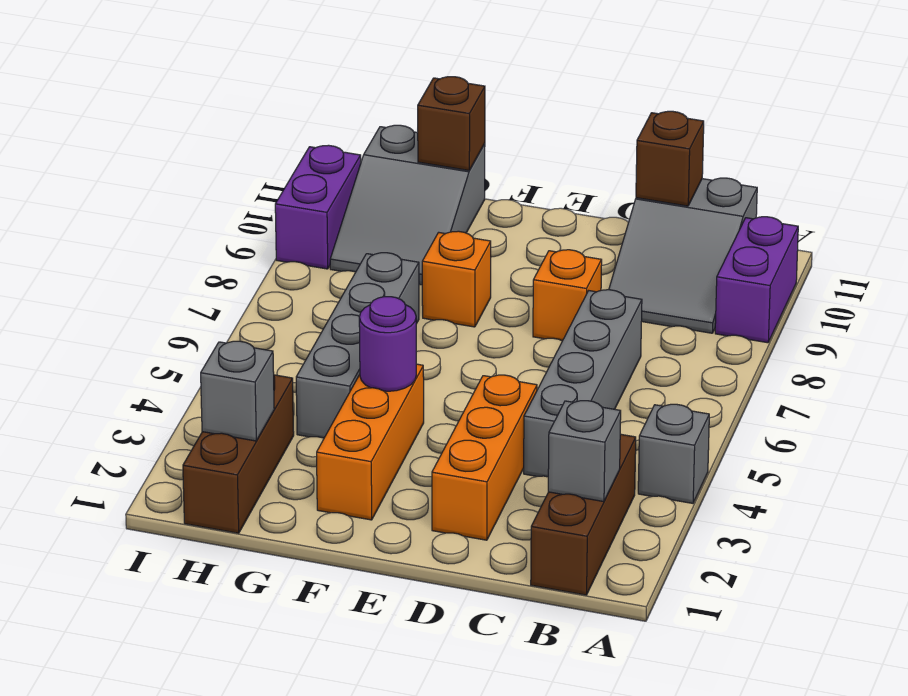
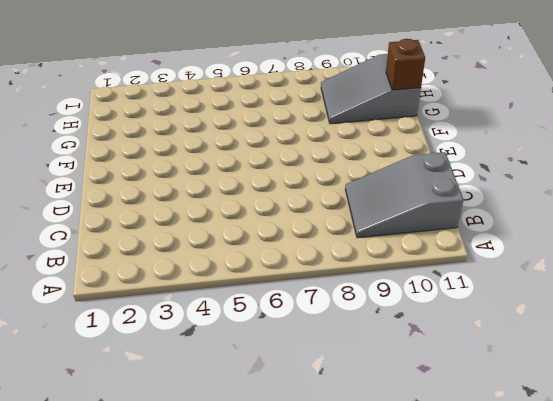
none -> grey brick A4 level 1
none -> purple brick A9:A10 level 1
none -> brown brick B1:B3 level 1

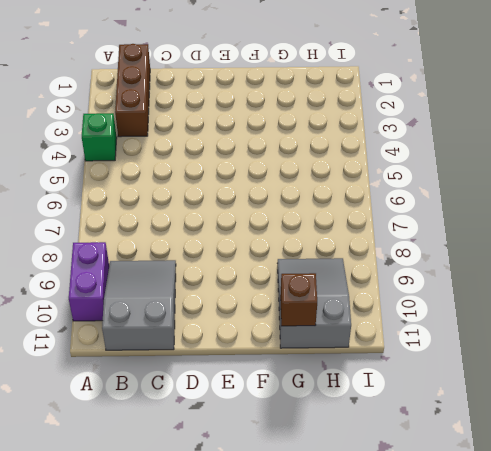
green brick A4 level 1 -> grey brick A4 level 1
none -> grey brick C4:C7 level 1
none -> orange brick D2:D4 level 1
none -> orange brick D8 level 1

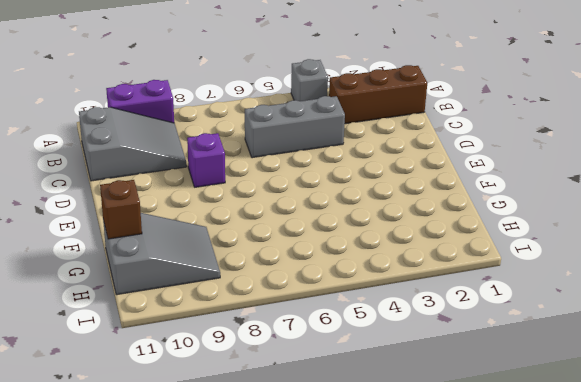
grey brick C4:C6 level 1 -> grey brick C4:C7 level 1
purple brick D8 level 1 -> orange brick D8 level 1
none -> orange brick D2:D4 level 1
none -> orange brick F2:F4 level 1
none -> orange brick F8 level 1

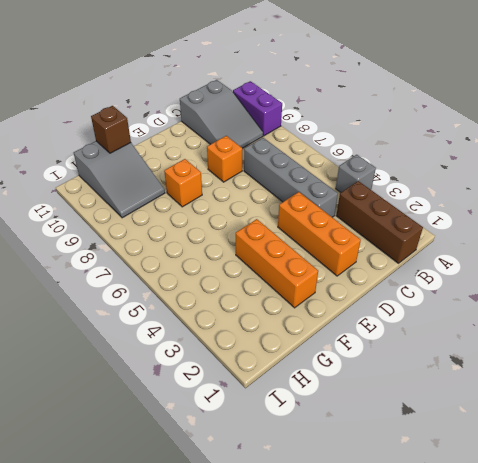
none -> grey brick G4:G7 level 1
none -> brown brick H1:H3 level 1
none -> purple brick I9:I10 level 1

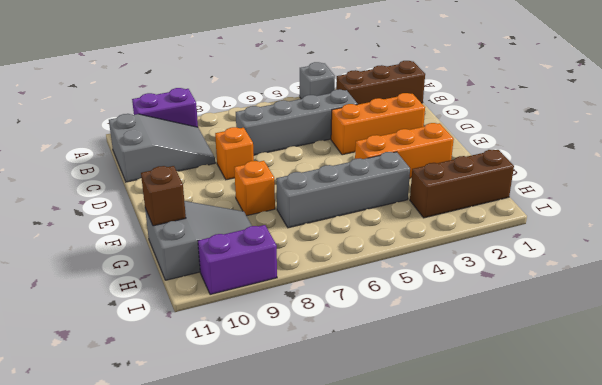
none -> grey brick B2 level 2
none -> brown brick C11 level 2
none -> purple round brick F4 level 2

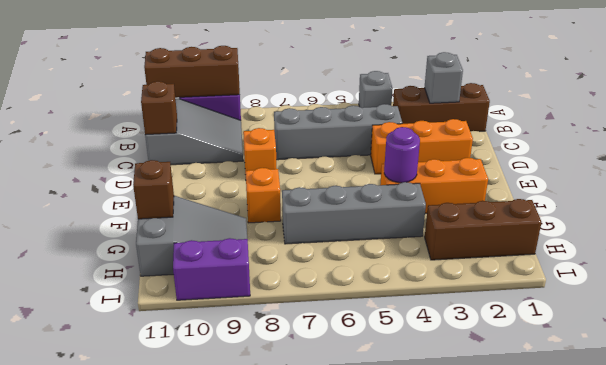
brown brick A9:A11 level 2 -> none
none -> grey brick H2 level 2

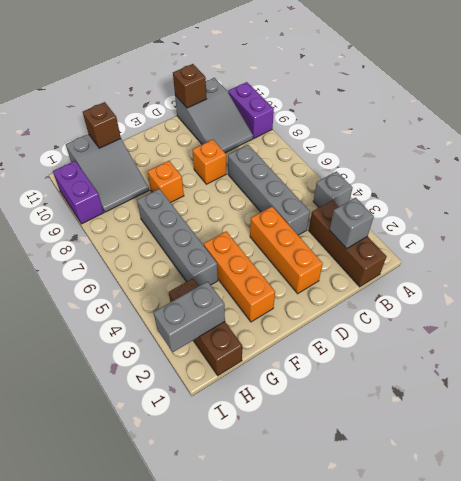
grey brick H2:I2 level 2 -> grey brick H2 level 2
none -> purple round brick F4 level 2

